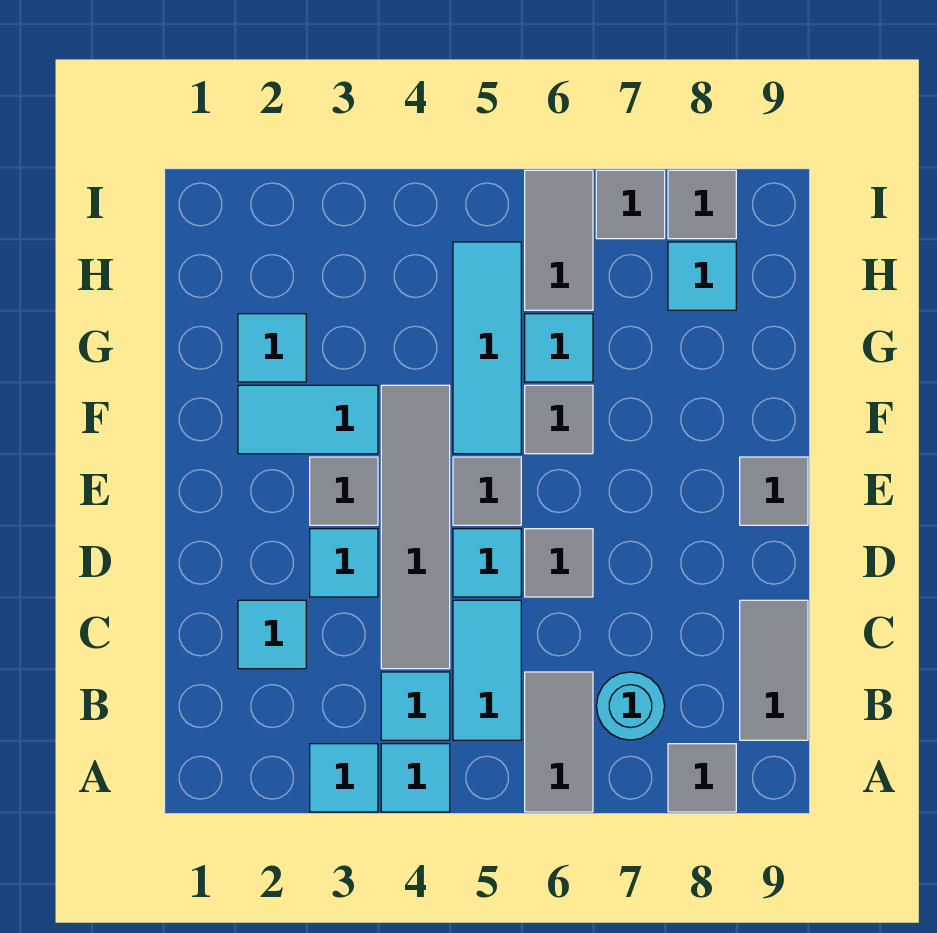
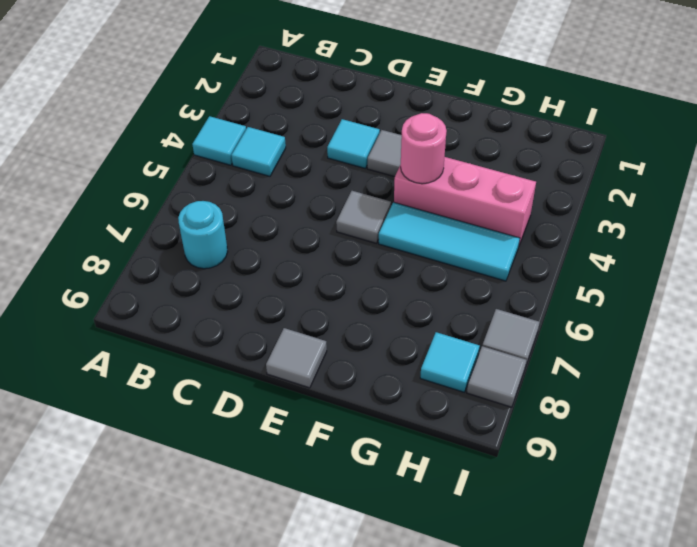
pink brick F4:H4 level 1 -> grey tile C4:F4 level 1
pink round brick F4 level 2 -> none
none -> cyan tile A3 level 1
none -> grey tile A6:B6 level 1
none -> grey tile A8 level 1

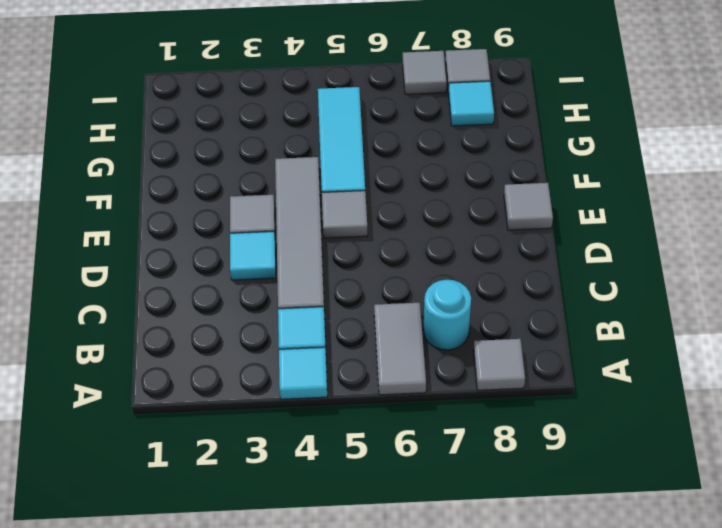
none -> cyan tile A3 level 1
none -> cyan tile B5:C5 level 1
none -> grey tile B9:C9 level 1

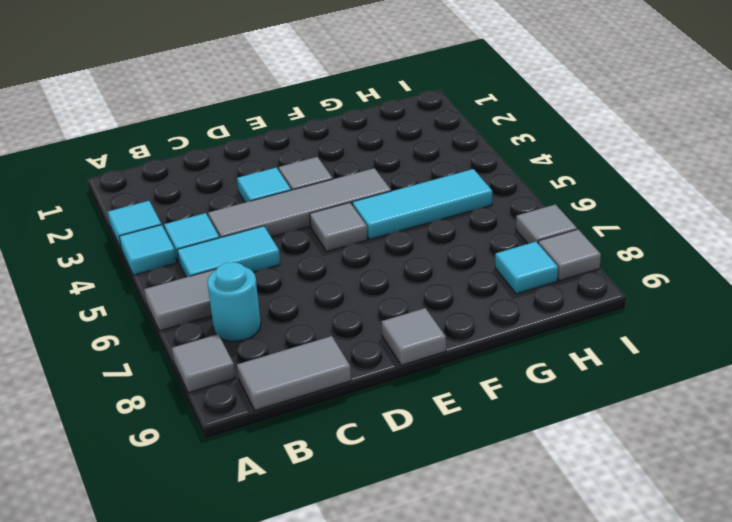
none -> cyan tile C2 level 1
none -> cyan tile D5 level 1
none -> grey tile D6 level 1

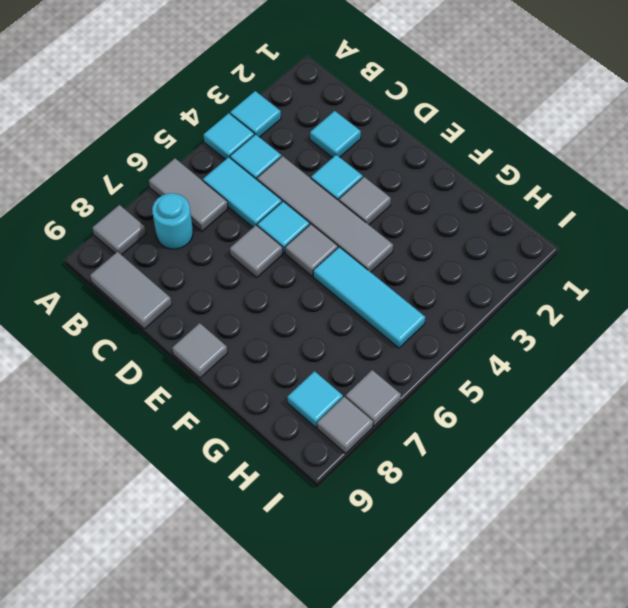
none -> cyan tile F2:F3 level 1
none -> grey tile F6 level 1
none -> cyan tile G2 level 1

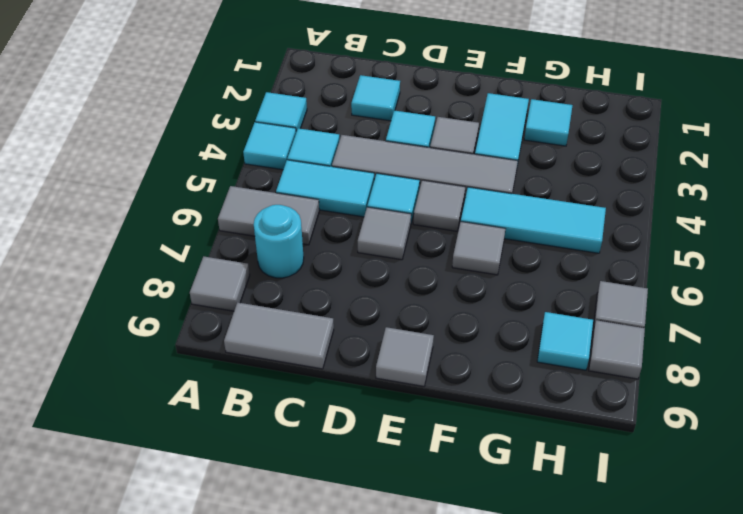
none -> cyan tile G6 level 1
none -> grey tile H6:I6 level 1

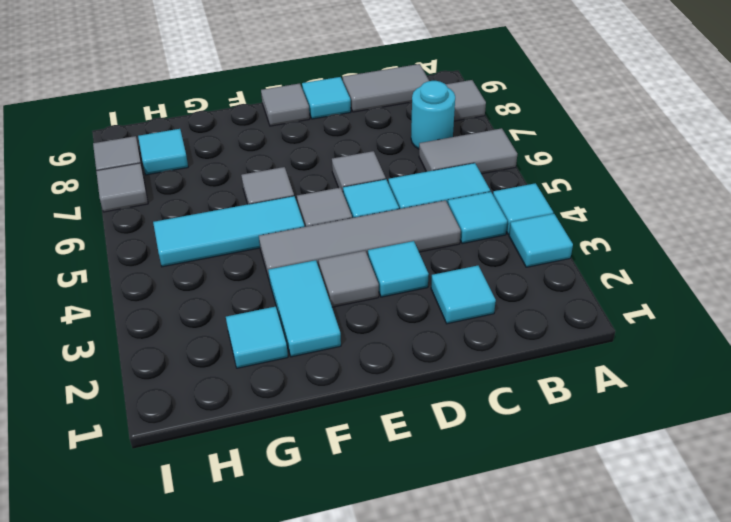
cyan tile D9 level 1 -> cyan tile G6 level 1
none -> grey tile H6:I6 level 1

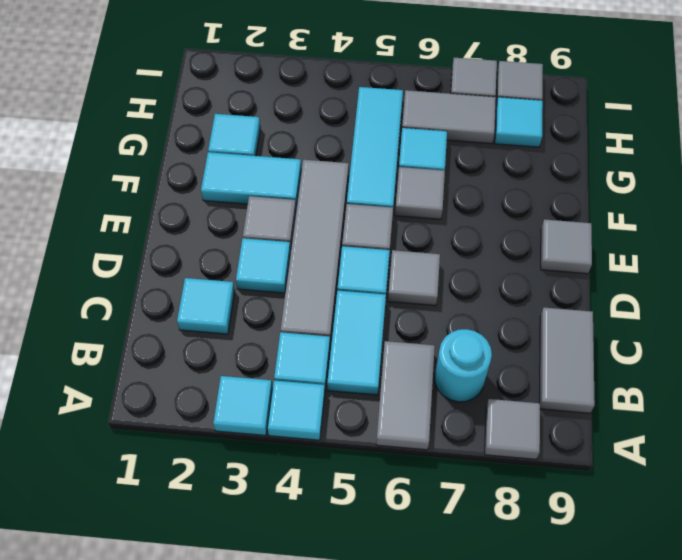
grey tile H6:H7 level 1 -> grey tile H6:I6 level 1

